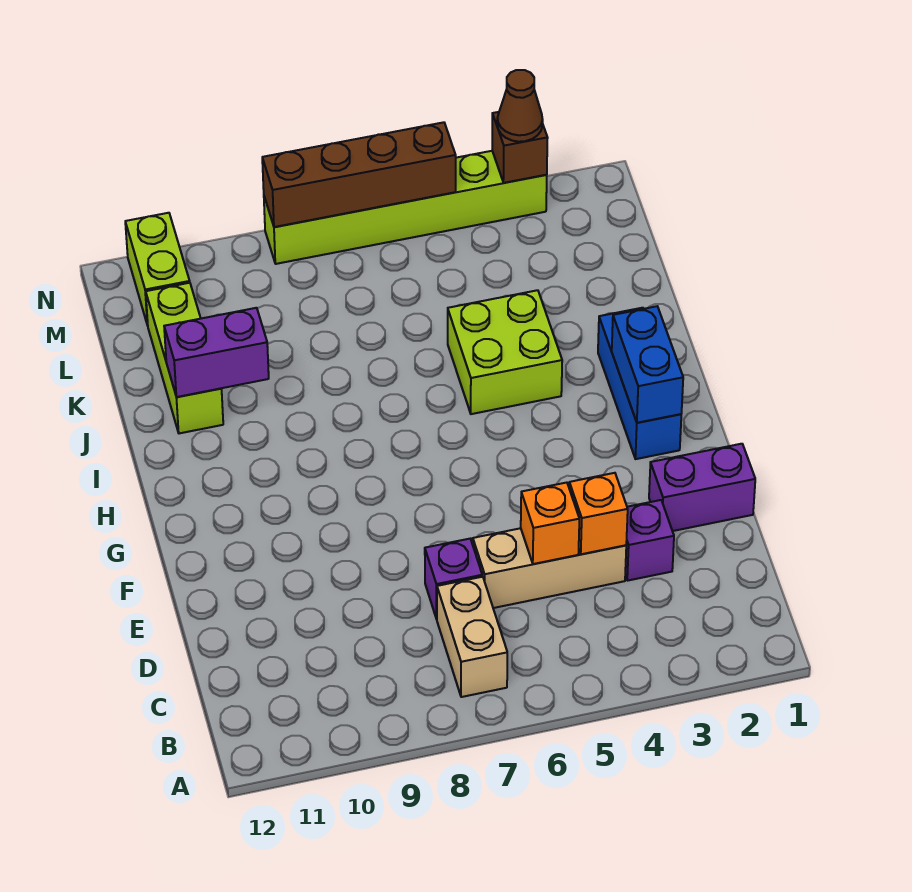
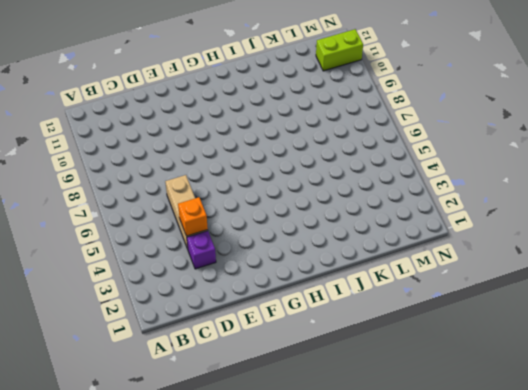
none -> tan brick B7:C7 level 1
none -> purple brick D7 level 1
none -> purple brick E1:E2 level 1

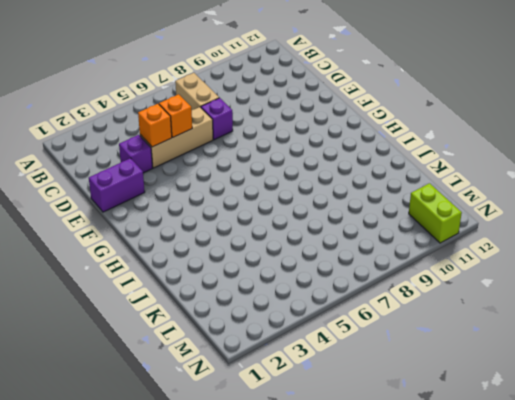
none -> blue brick G2:I2 level 1
none -> lime brick I4:J5 level 1
none -> lime brick J11:L11 level 1

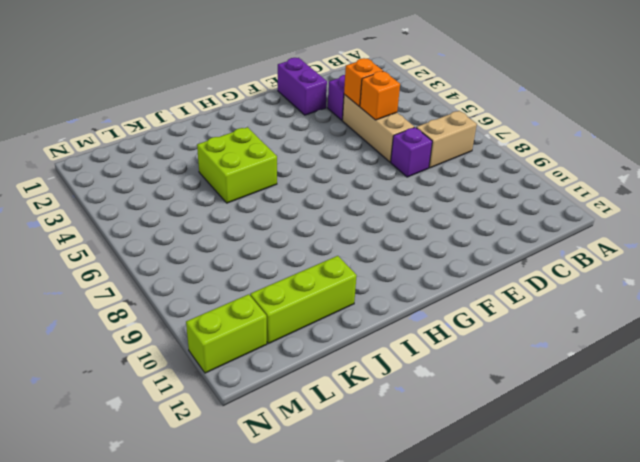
none -> blue brick G2:I2 level 1
none -> lime brick N3:N8 level 1
none -> blue brick G2:H2 level 2

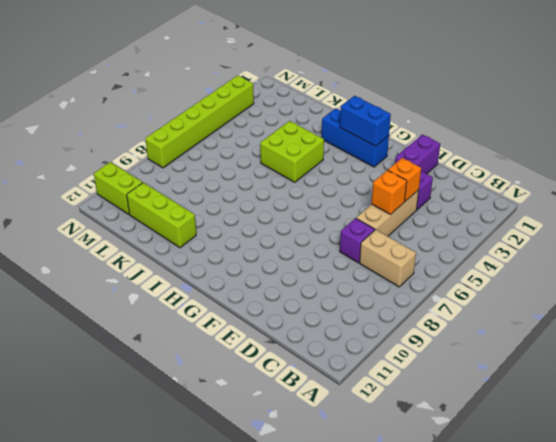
none -> purple brick J10:J11 level 2
none -> brown brick N3 level 2
none -> brown brick N5:N8 level 2

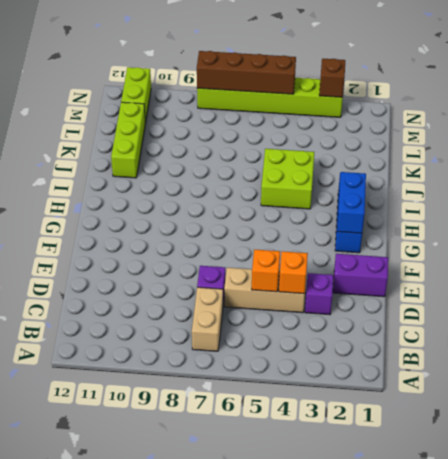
none -> purple brick J10:J11 level 2
none -> brown cone N3 level 3

